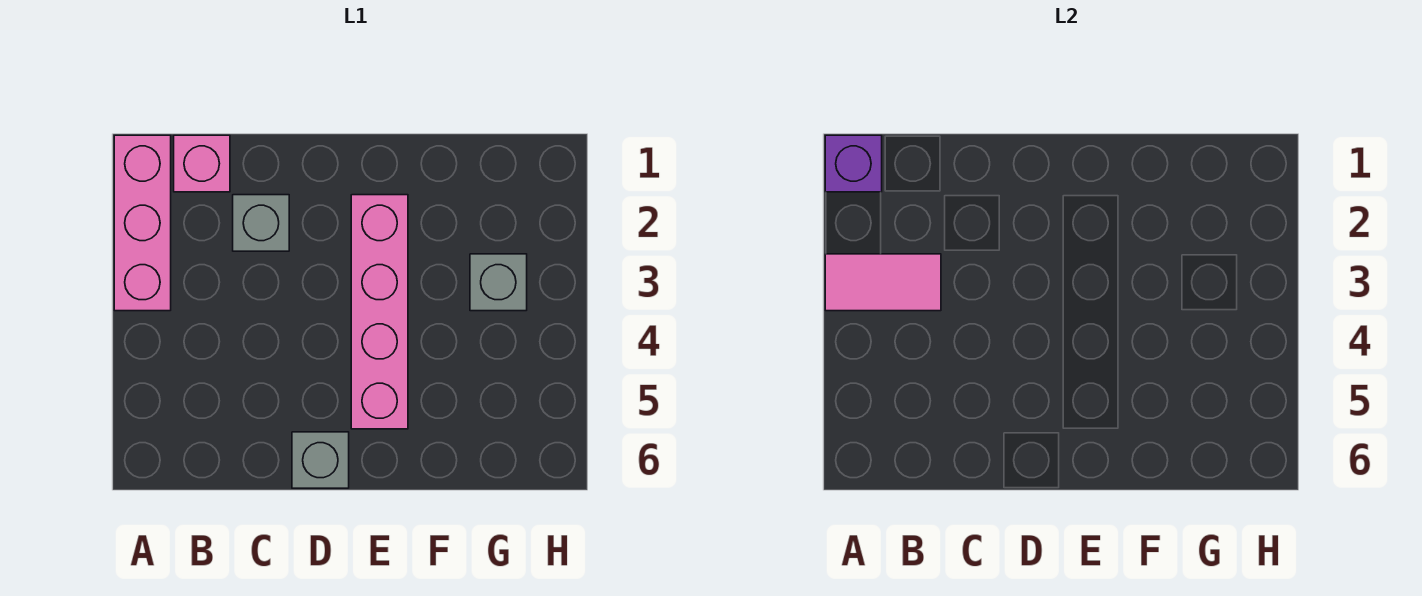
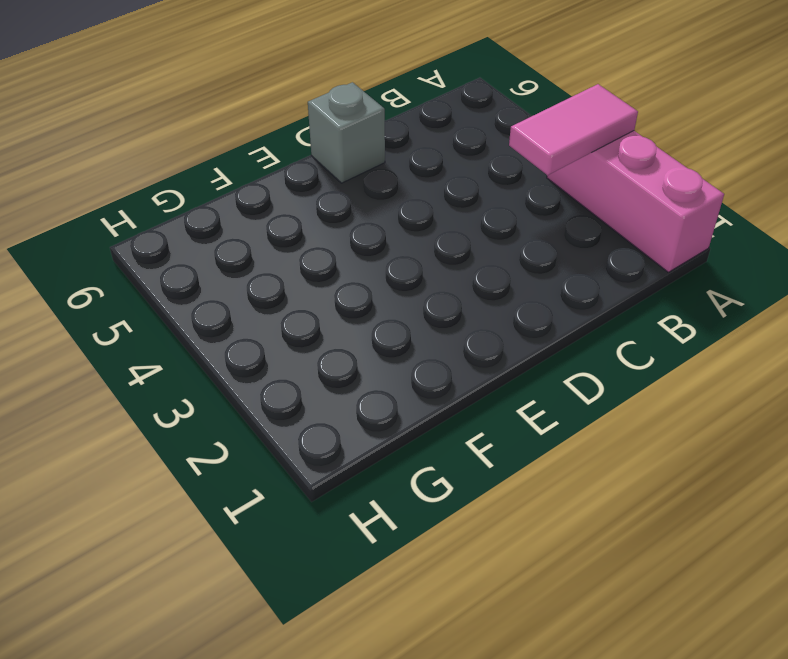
none -> pink brick B1 level 1
none -> grey brick C2 level 1

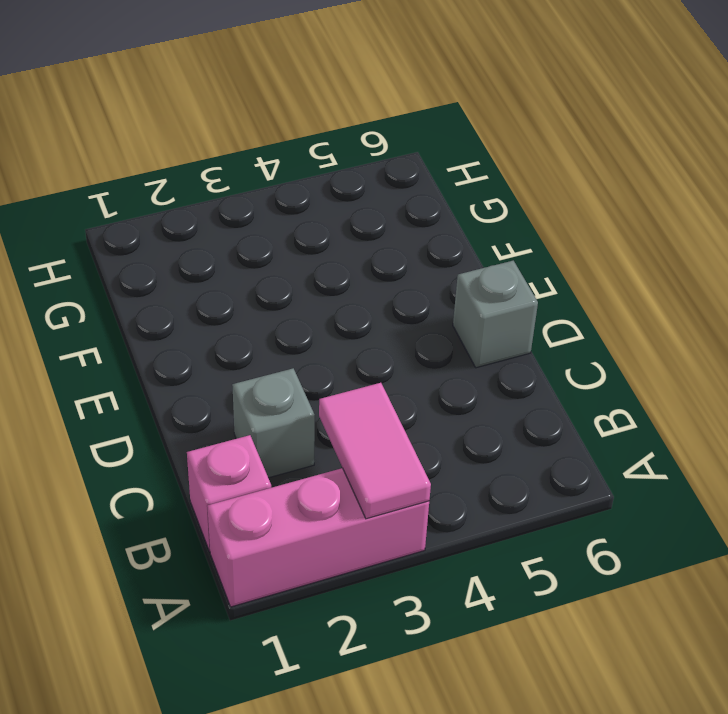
none -> pink brick E2:E5 level 1
none -> grey brick G3 level 1

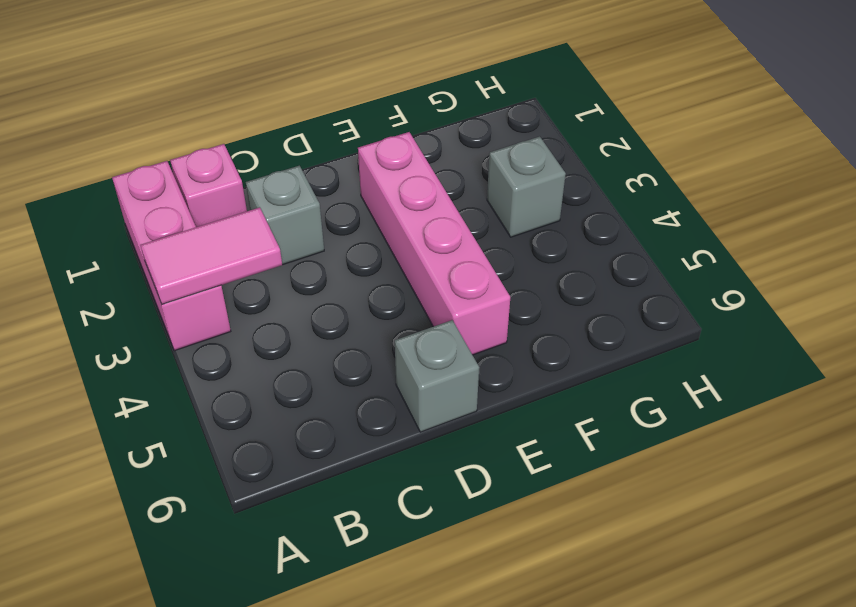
none -> purple brick A1 level 2

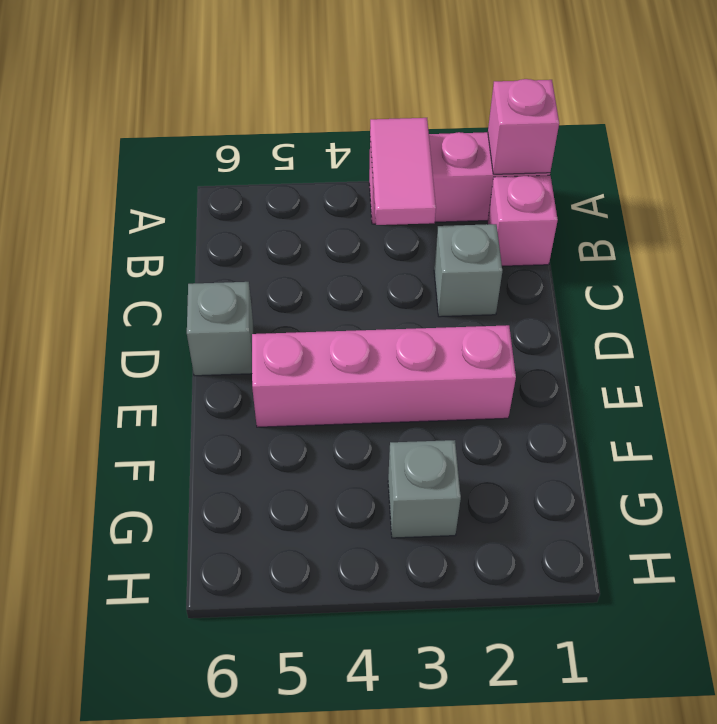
pink brick A1 level 2 -> purple brick A1 level 2

